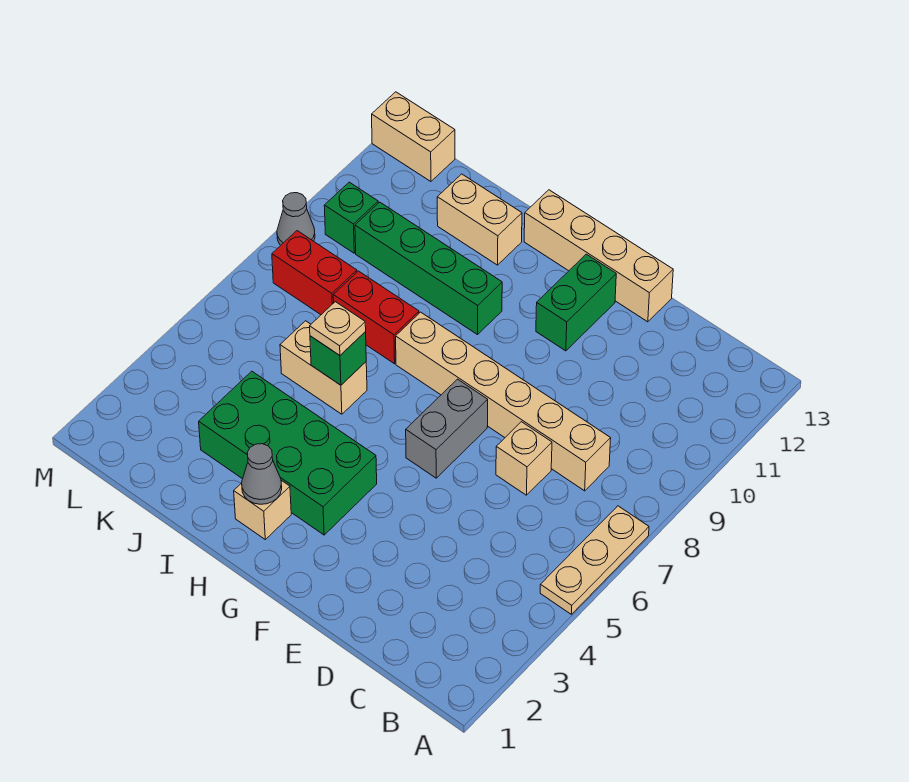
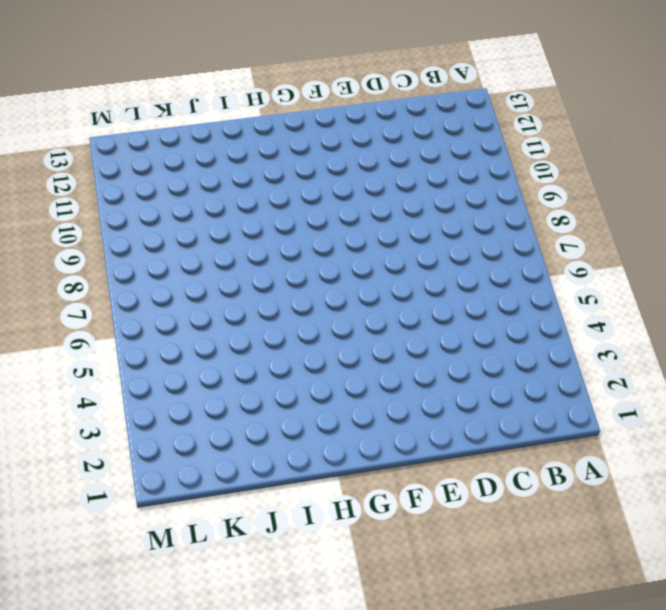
none -> tan plate A5:A7 level 1
none -> tan brick C8:H8 level 1
none -> tan brick D7 level 1

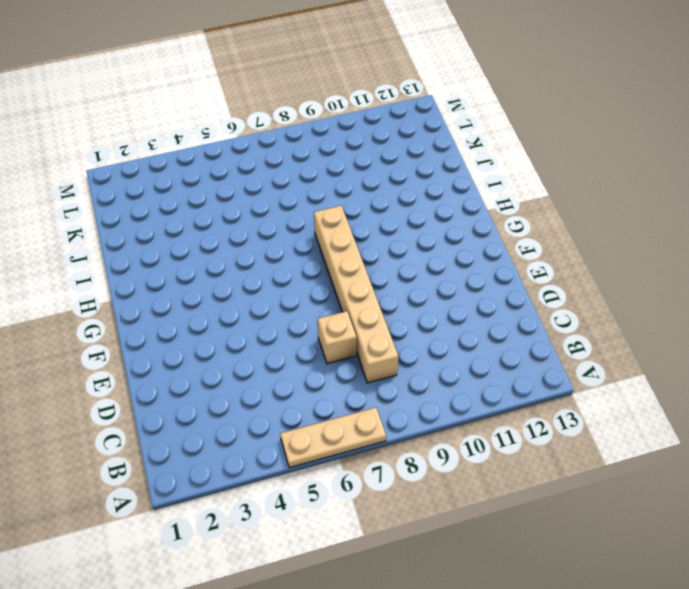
none -> tan brick E13:H13 level 1
none -> grey brick F6:F7 level 1
none -> green brick F11:F12 level 1

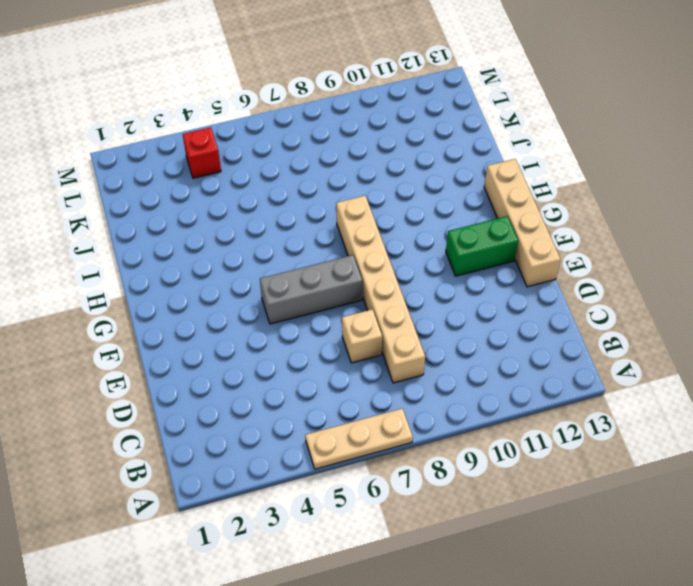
grey brick F5:F7 level 1 -> grey brick F6:F7 level 1
red brick L4 level 1 -> none
none -> green brick G3:J4 level 1
none -> tan brick H2 level 1
none -> green brick H10:K10 level 1

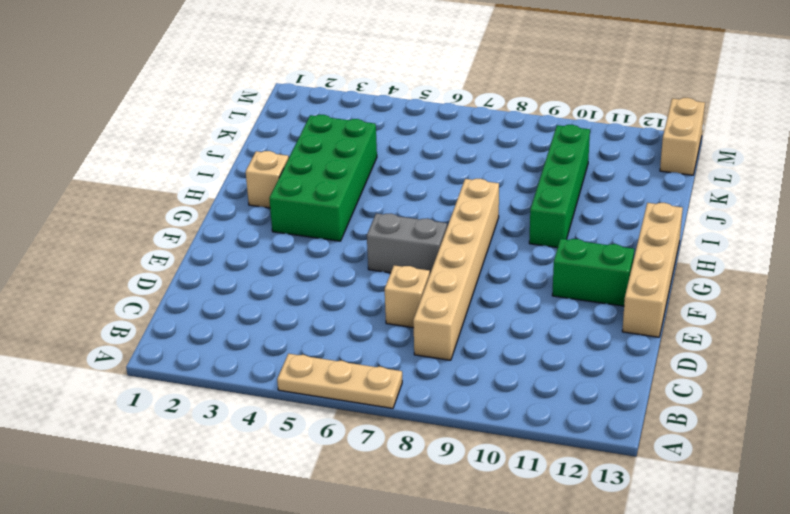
none -> tan brick I6:J6 level 1
none -> red brick I8:J8 level 1
none -> tan brick I12:J12 level 1

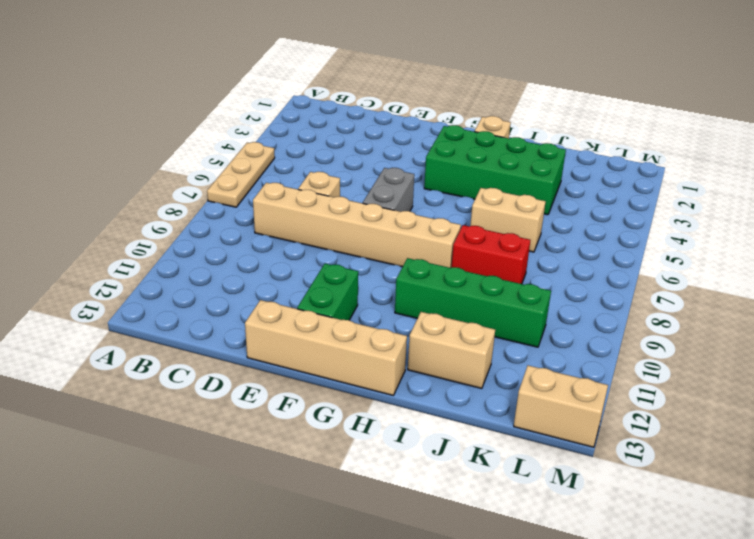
none -> red brick K8:L8 level 1
none -> green brick L10 level 1
none -> grey cone M9 level 1

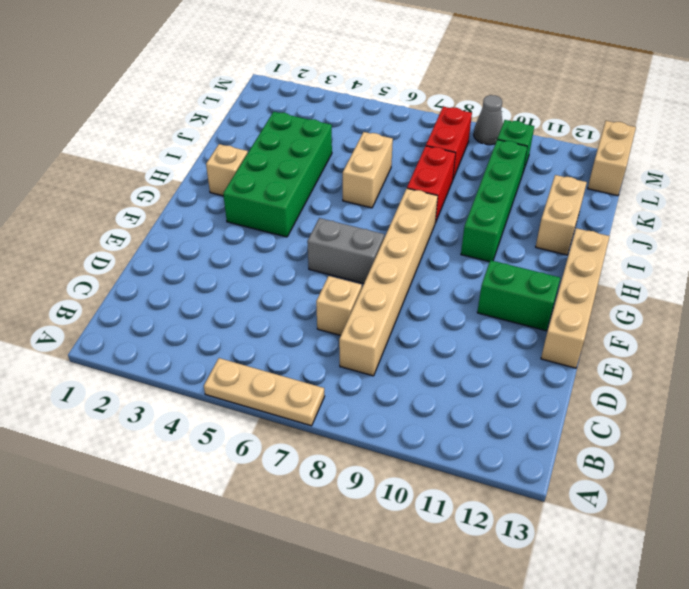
none -> grey cone H2 level 2
none -> green brick I6 level 2
none -> tan plate I6 level 3

